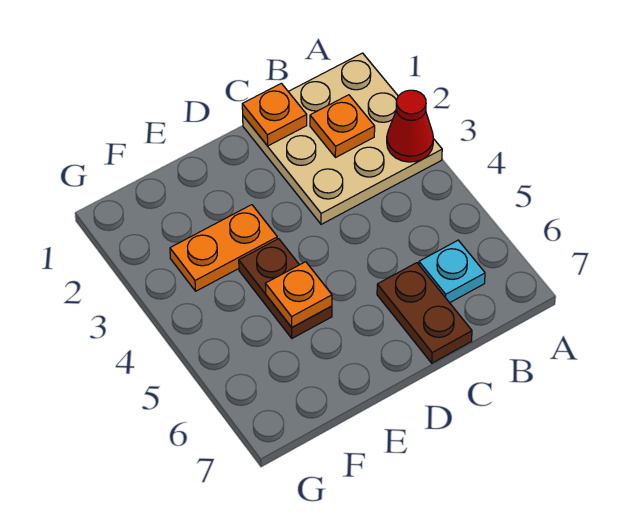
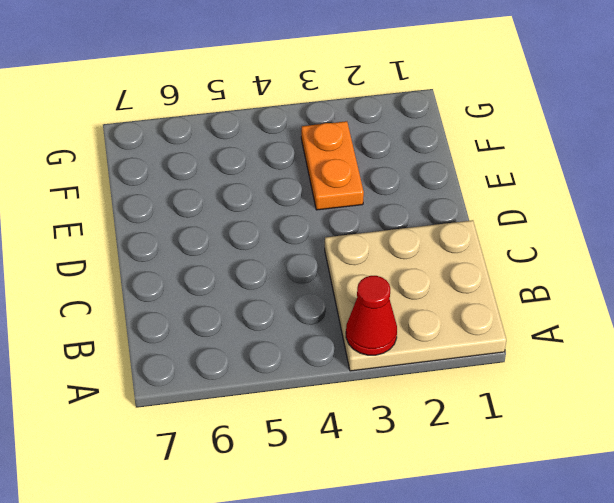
none -> cyan plate B6 level 1
none -> brown plate C6:C7 level 1

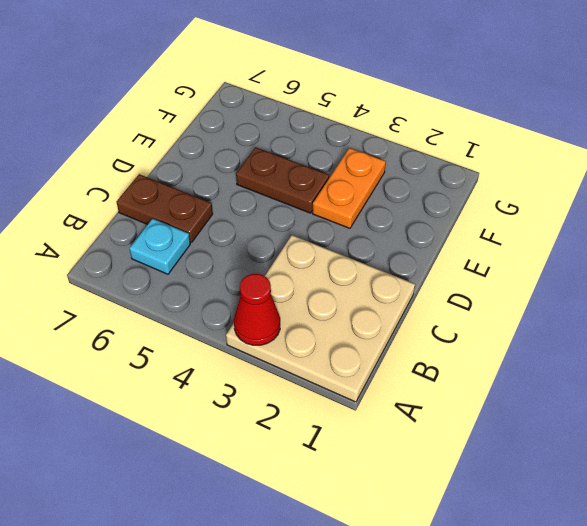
none -> orange plate B2 level 2
none -> orange plate C1 level 2

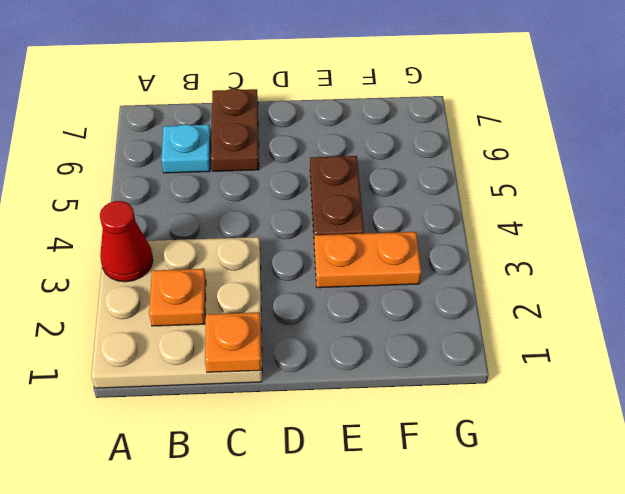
none -> orange plate E5 level 2

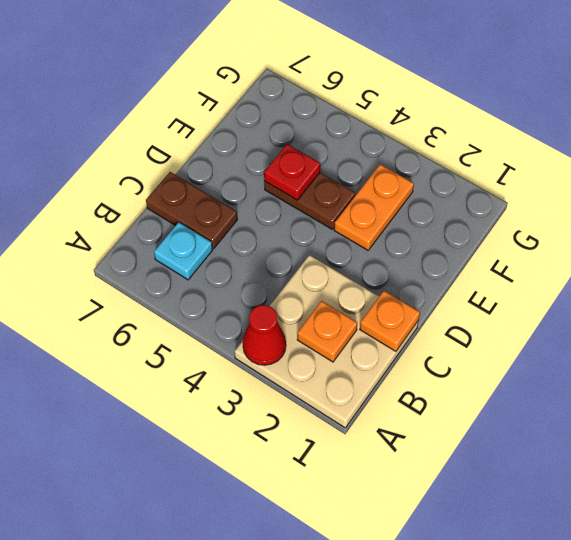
red plate E5 level 2 -> orange plate E5 level 2

